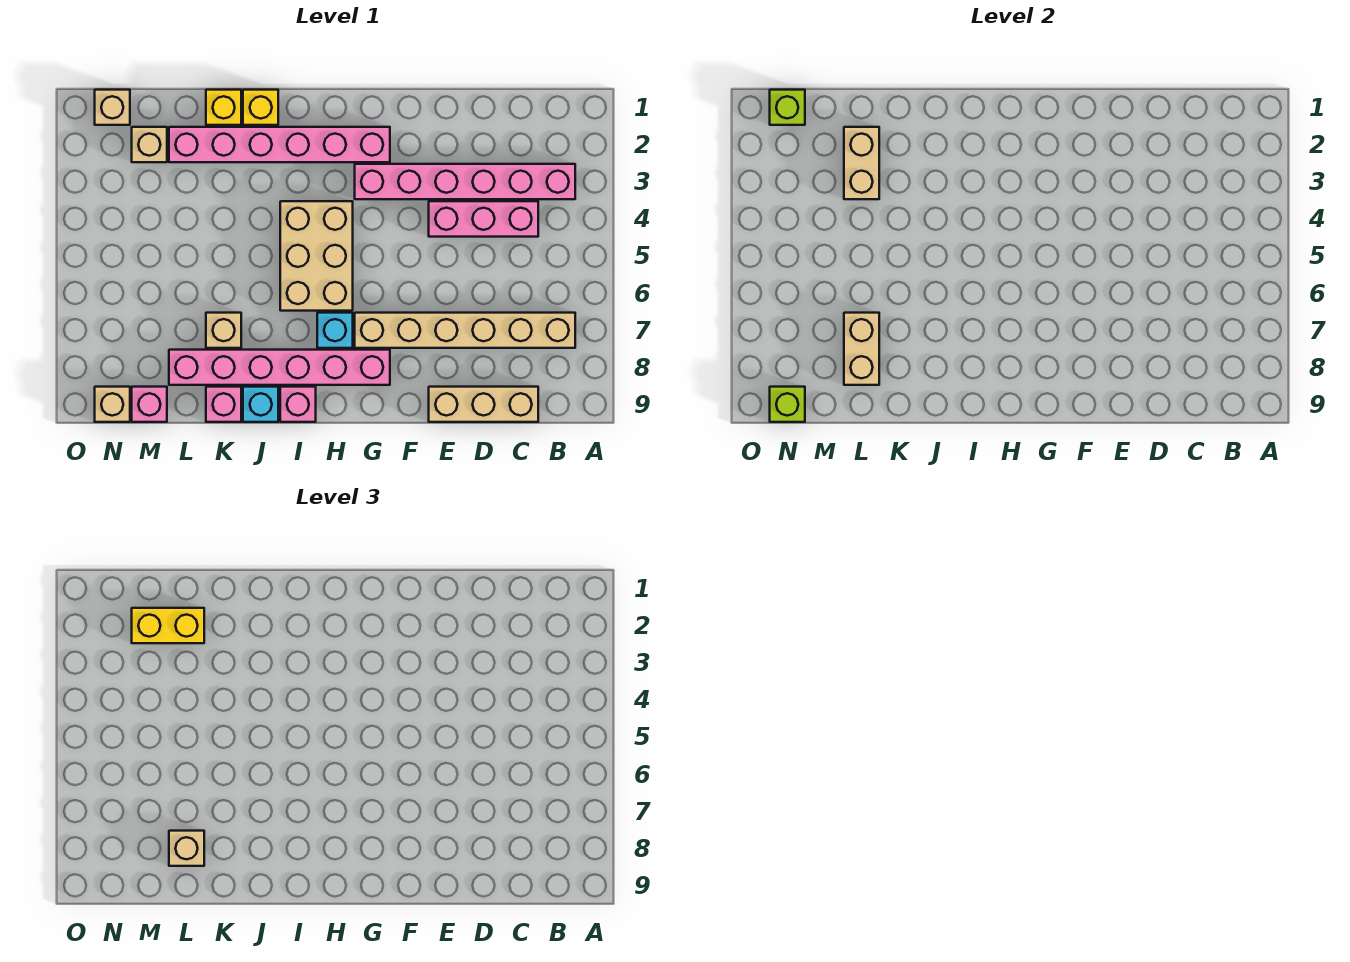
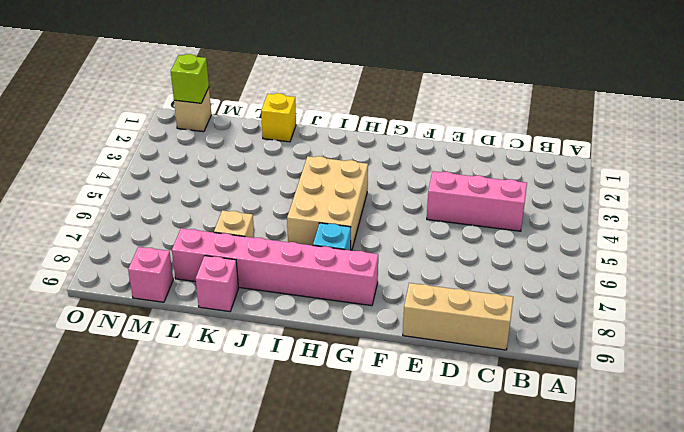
none -> pink brick B3:G3 level 1
none -> tan brick B7:G7 level 1
none -> pink brick G2:L2 level 1

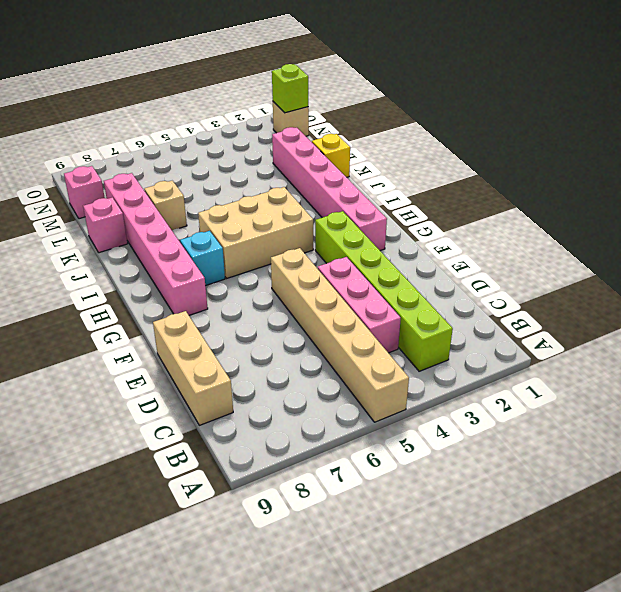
tan brick A5:F5 level 1 -> tan brick B7:G7 level 1
lime brick B3:G3 level 1 -> pink brick B3:G3 level 1
none -> pink brick I9 level 1
none -> yellow brick J1 level 1
none -> cyan brick J9 level 1

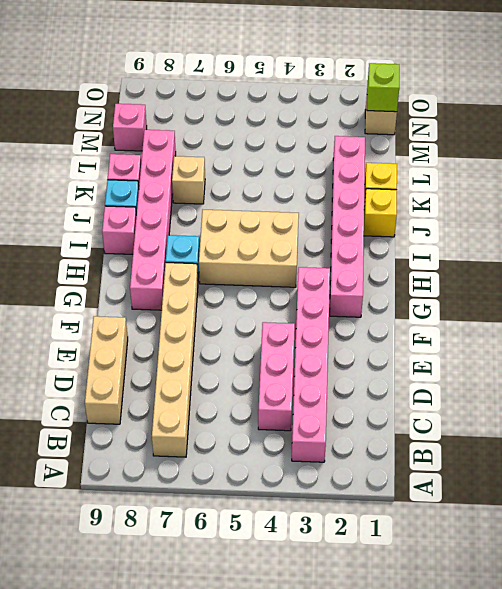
none -> tan brick M2 level 1
none -> tan brick N9 level 1
none -> tan brick L2:L3 level 2

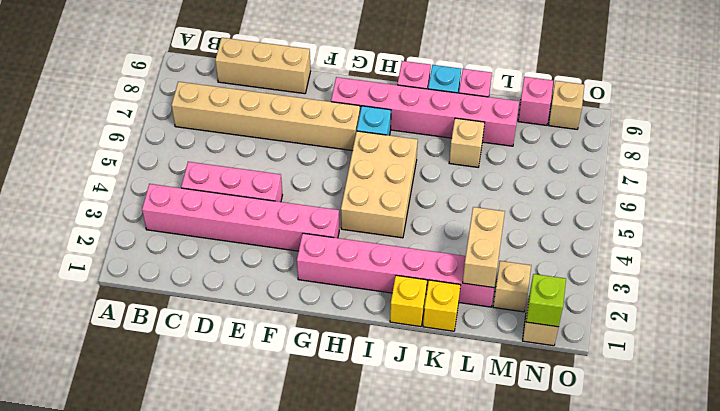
none -> tan brick L7:L8 level 2
none -> lime brick N9 level 2
none -> yellow brick L2:M2 level 3

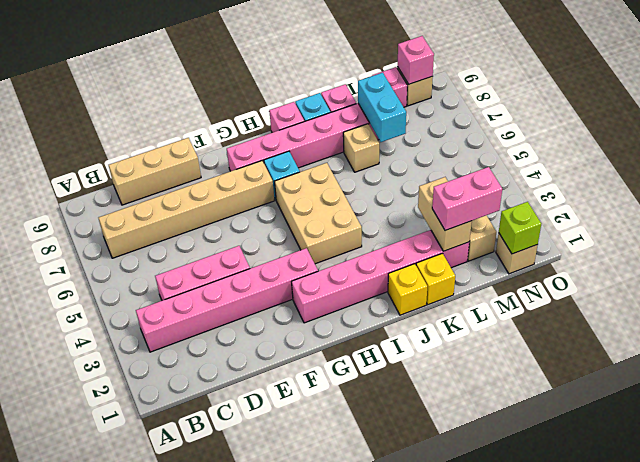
pink brick L2:M2 level 3 -> yellow brick L2:M2 level 3
cyan brick L7:L8 level 2 -> tan brick L7:L8 level 2
pink brick N9 level 2 -> lime brick N9 level 2
none -> tan brick L8 level 3

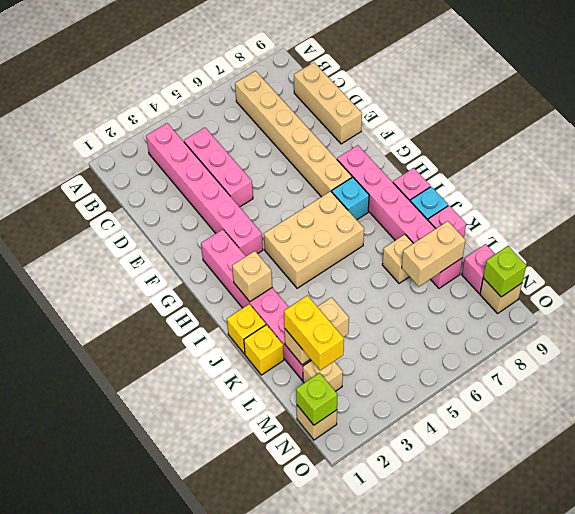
tan brick I2 level 2 -> tan brick L8 level 3

